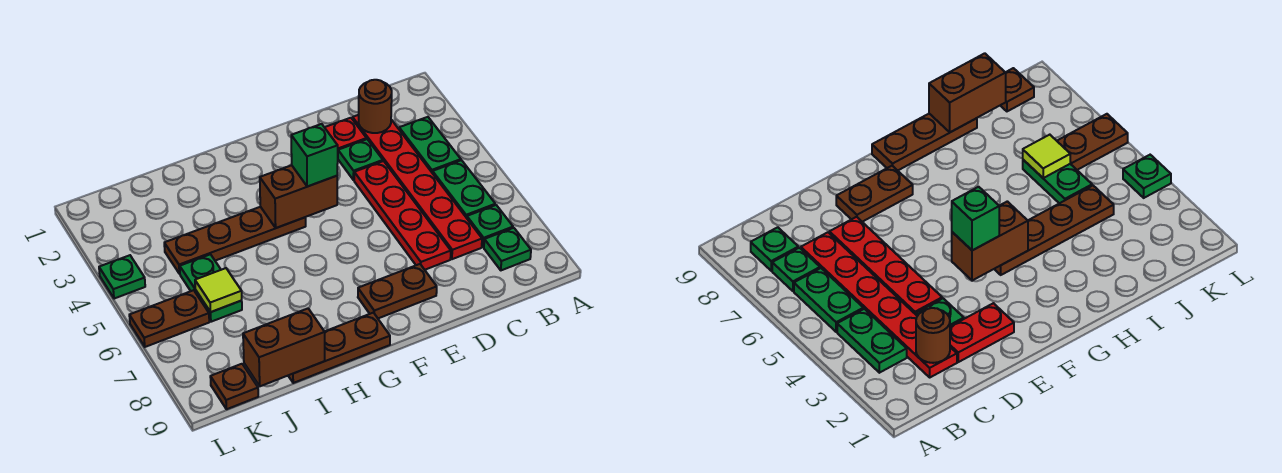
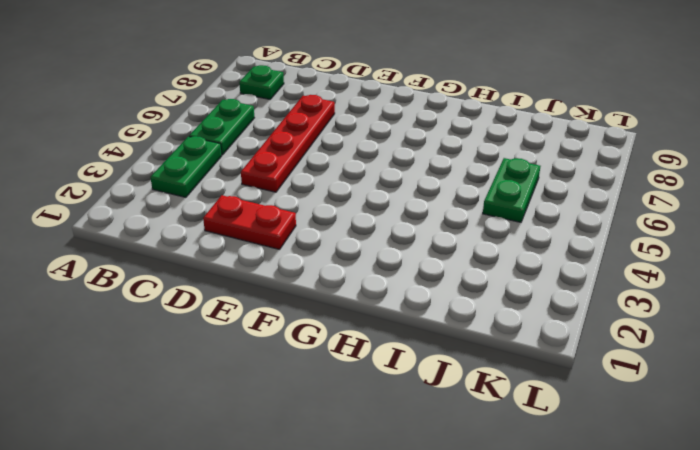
none -> green plate B7 level 1
none -> red plate C2:C7 level 1
none -> green plate D3 level 1

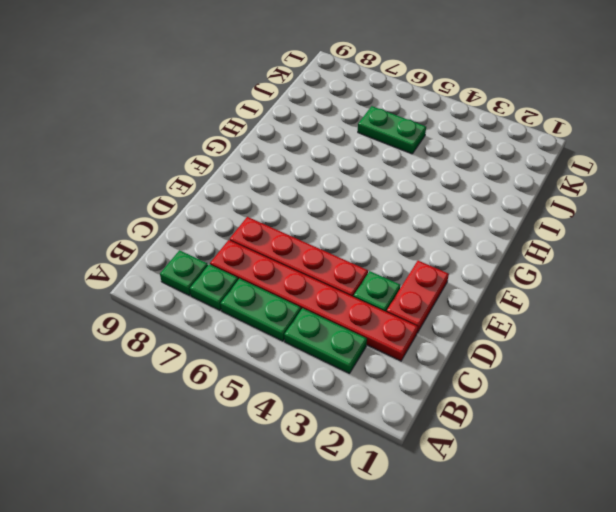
none -> brown plate E8:F8 level 1
none -> brown plate G4:J4 level 1
none -> brown plate G9:I9 level 1

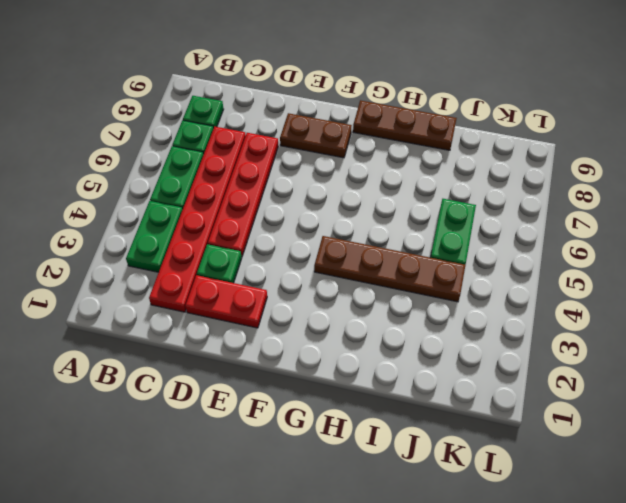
none -> brown plate K6:L6 level 1
none -> brown plate K9 level 1
none -> green plate L4 level 1

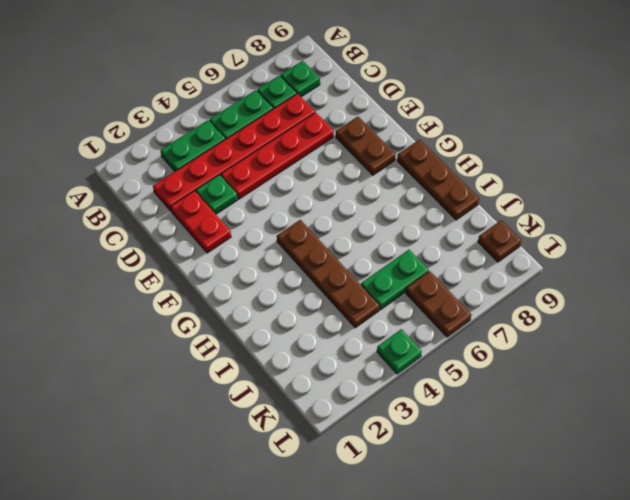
none -> brown round brick C2 level 2
none -> brown brick F4:G4 level 2
none -> brown brick I9:J9 level 2

